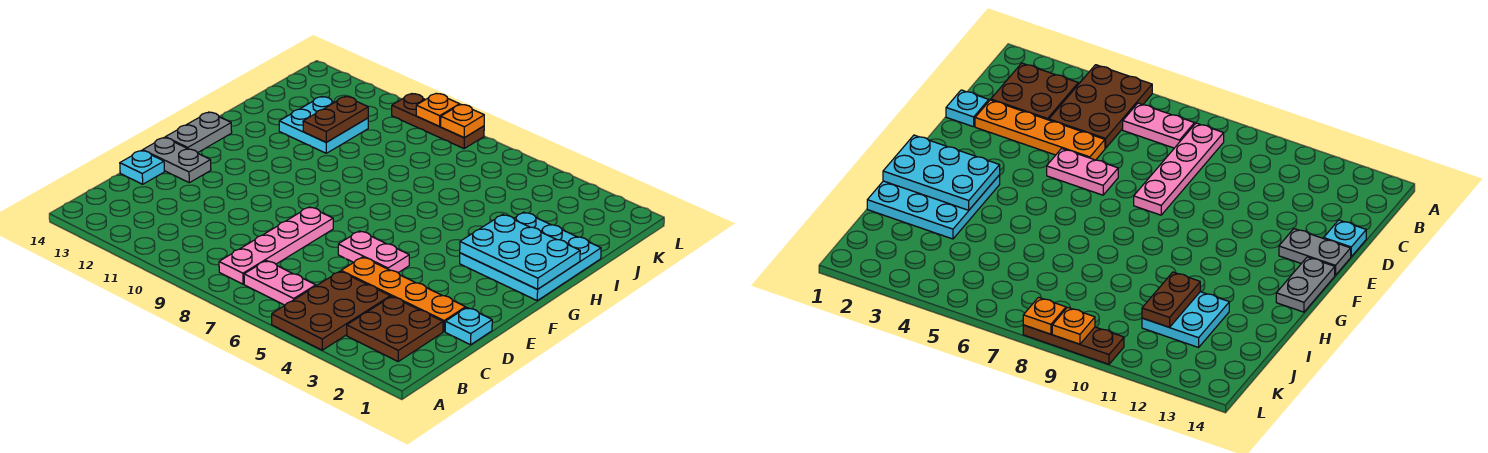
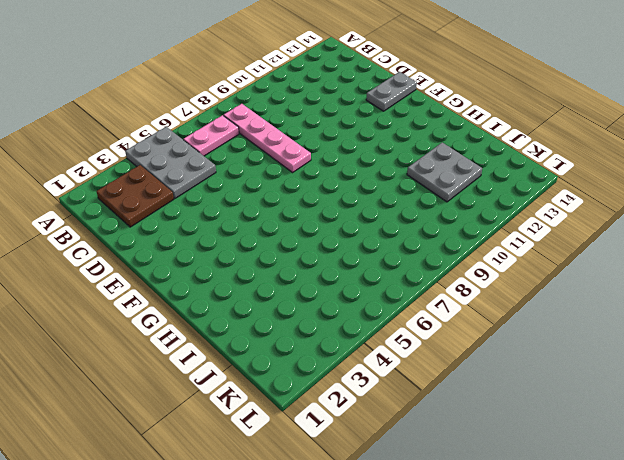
grey plate A4:C5 level 1 -> brown plate A4:C5 level 1
grey plate I11:J12 level 1 -> cyan plate I11:J12 level 1
none -> cyan plate D1 level 1
none -> orange plate D2:D5 level 1
none -> cyan plate D14 level 1

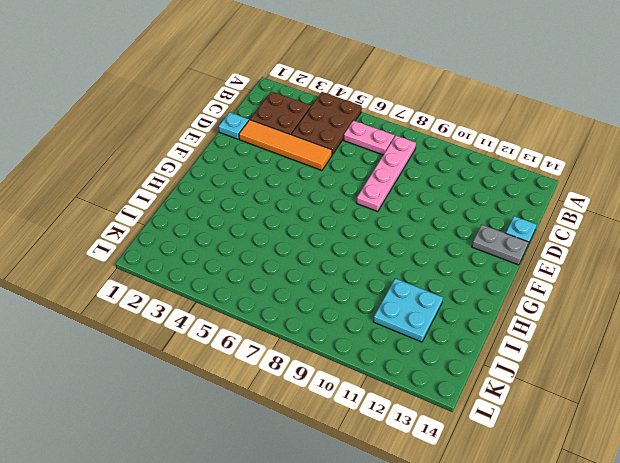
orange tile D2:D5 level 1 -> orange plate D2:D5 level 1
none -> pink plate E5:E6 level 1
none -> grey plate F14:G14 level 1
none -> cyan plate G1:I3 level 1

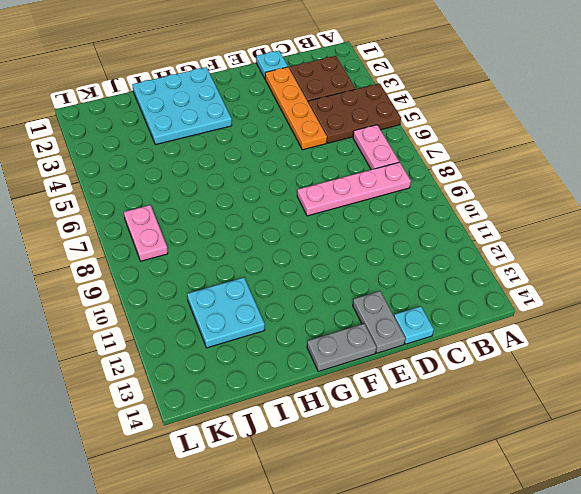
pink plate K7:K8 level 1 -> pink plate E5:E6 level 1
none -> brown plate L8:L10 level 1
none -> cyan plate G1:H3 level 2
none -> brown plate I11:J11 level 2

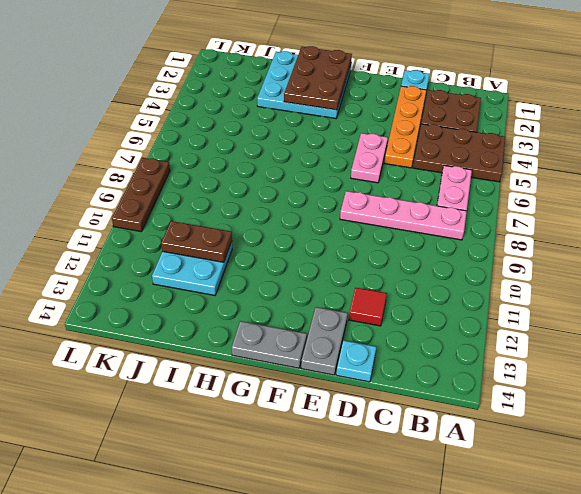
red tile D12 level 1 -> none
brown plate G1:H3 level 2 -> cyan plate G1:H3 level 2
none -> orange plate L8 level 2
none -> orange plate L9 level 2

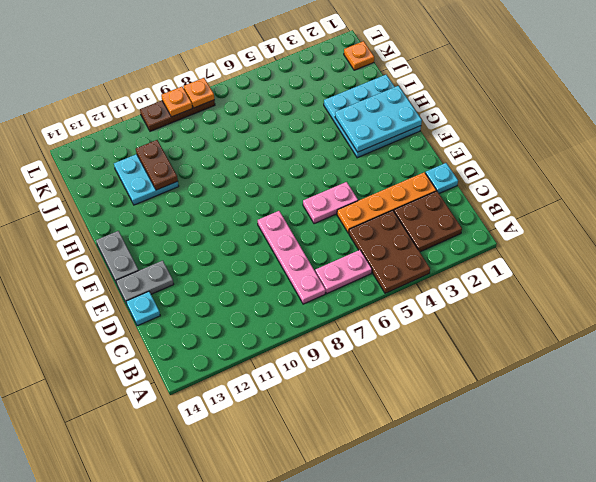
orange plate K1 level 1 -> none

